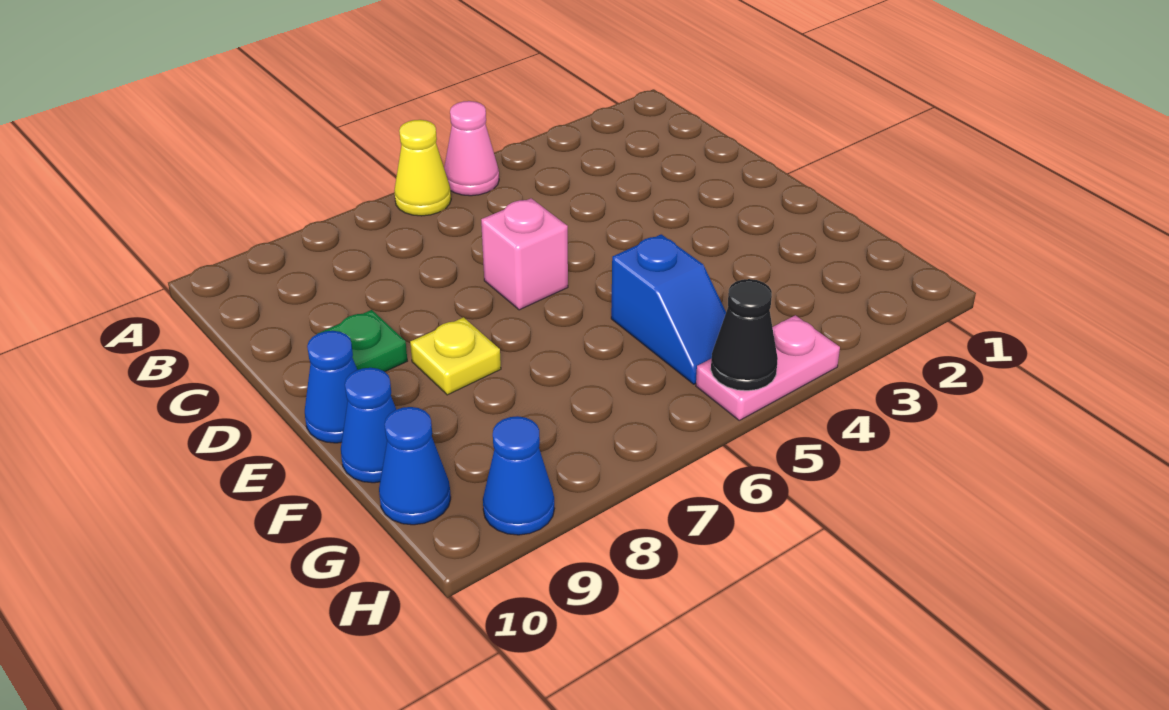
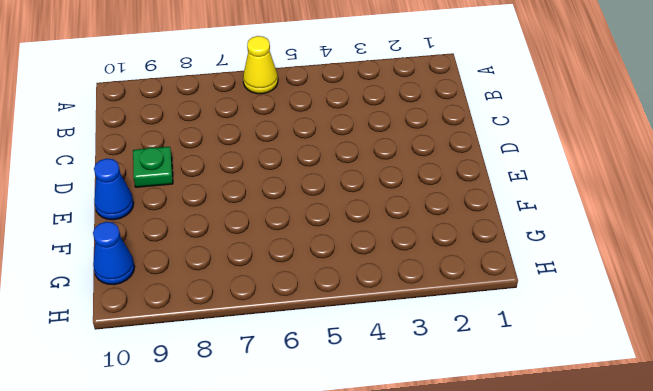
none -> pink cone A5 level 1
none -> pink brick D6 level 1
none -> yellow plate E8 level 1

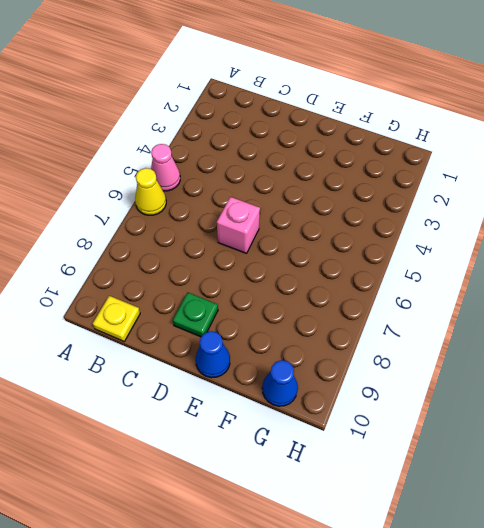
yellow plate B10 level 1 -> yellow plate E8 level 1
none -> blue slope F5:G5 level 1 top F
none -> blue cone F10 level 1
none -> pink plate H4:H5 level 1

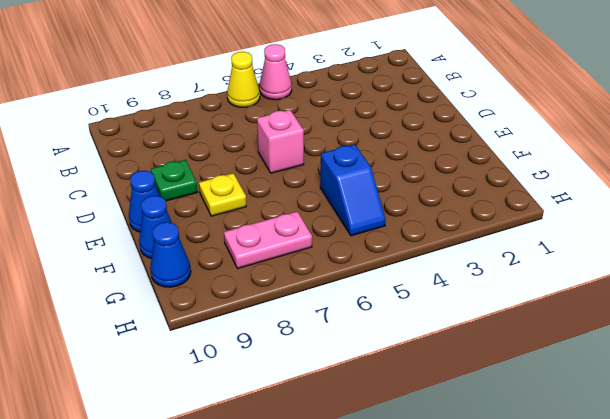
pink plate G7:G8 level 1 -> pink plate H4:H5 level 1
none -> blue cone H9 level 1
none -> black cone H5 level 2

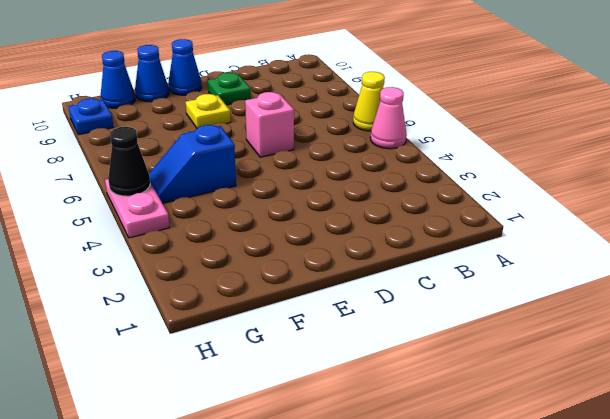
blue plate H9 level 1 -> blue cone H9 level 1

